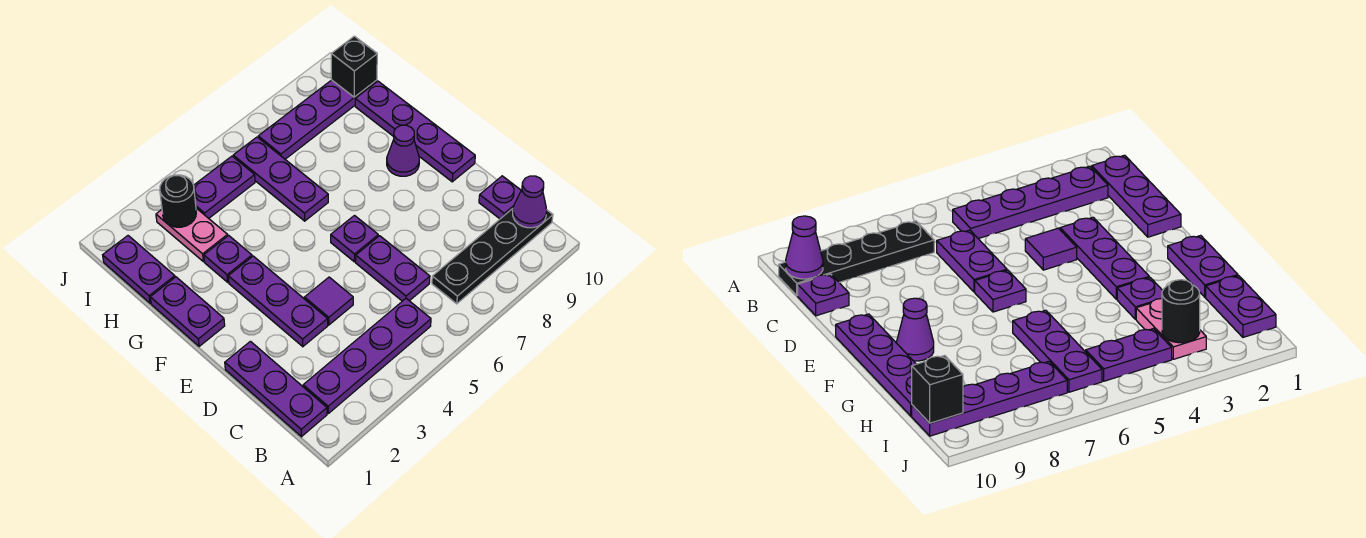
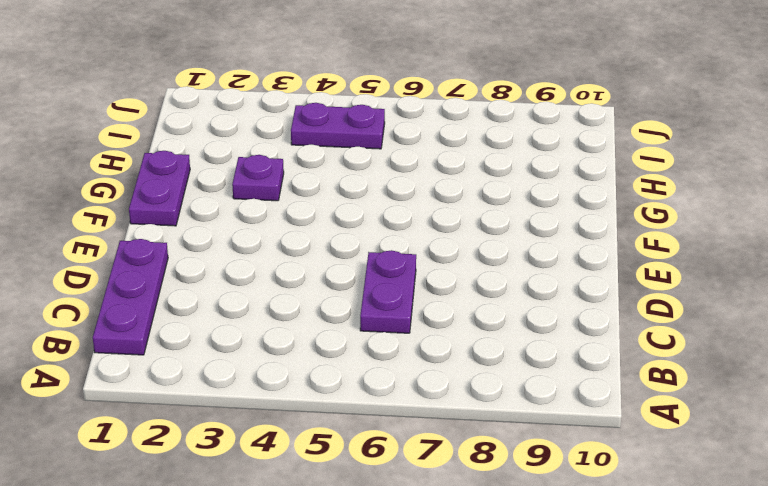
none -> purple plate B2:B5 level 1
none -> black plate B7:B10 level 1
none -> purple plate C10 level 1

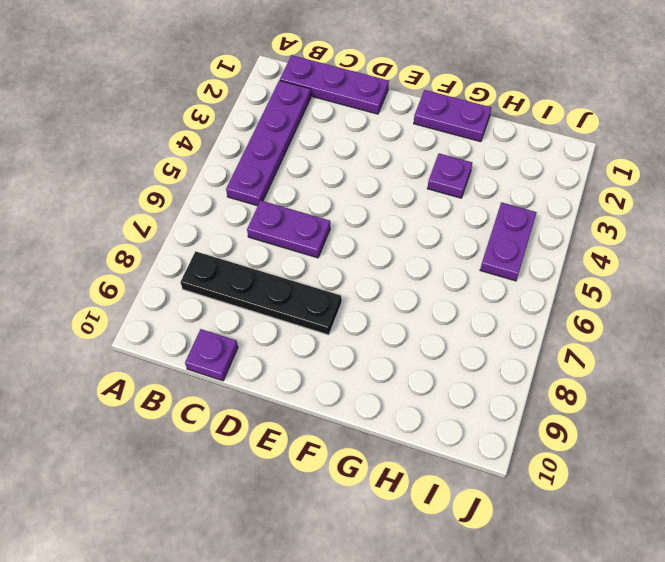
black plate B8:E8 level 1 -> black plate B7:B10 level 1
none -> purple plate D3:F3 level 1
none -> purple tile D4 level 1
none -> purple plate E6 level 1

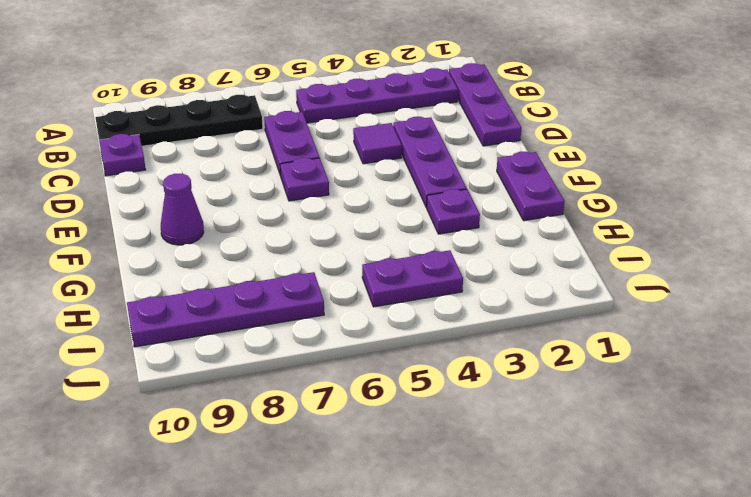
none -> purple plate E10:H10 level 1
none -> purple plate G6:I6 level 1
none -> purple plate H1:I1 level 1

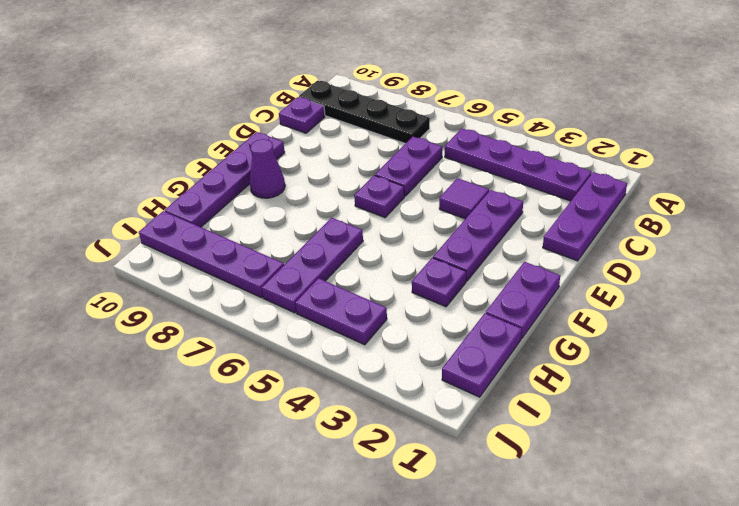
none -> pink plate H3:I3 level 1
none -> purple cone B10 level 2
none -> black round brick I3 level 2

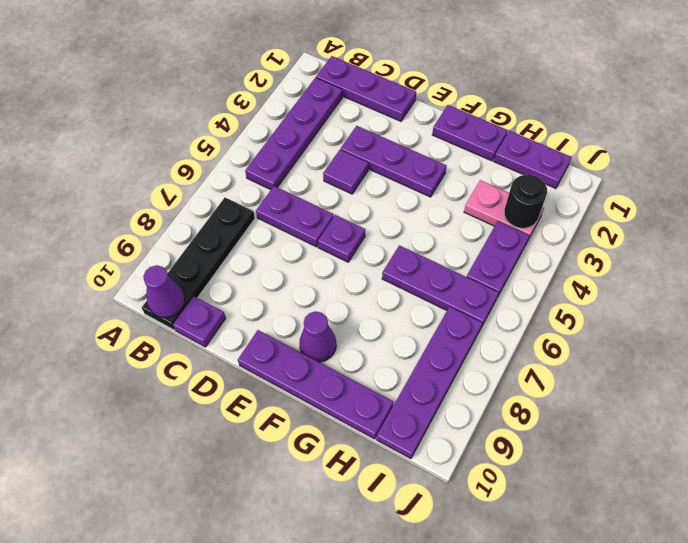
none -> purple plate G3 level 1
none -> black brick I10 level 2

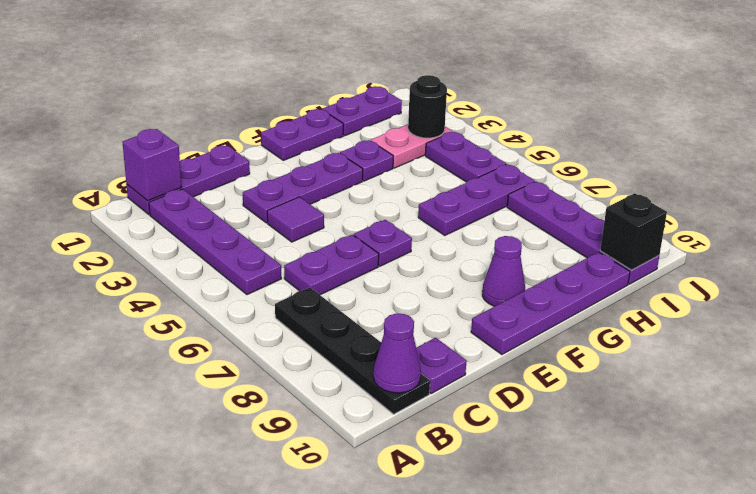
purple brick B1 level 2 -> none

